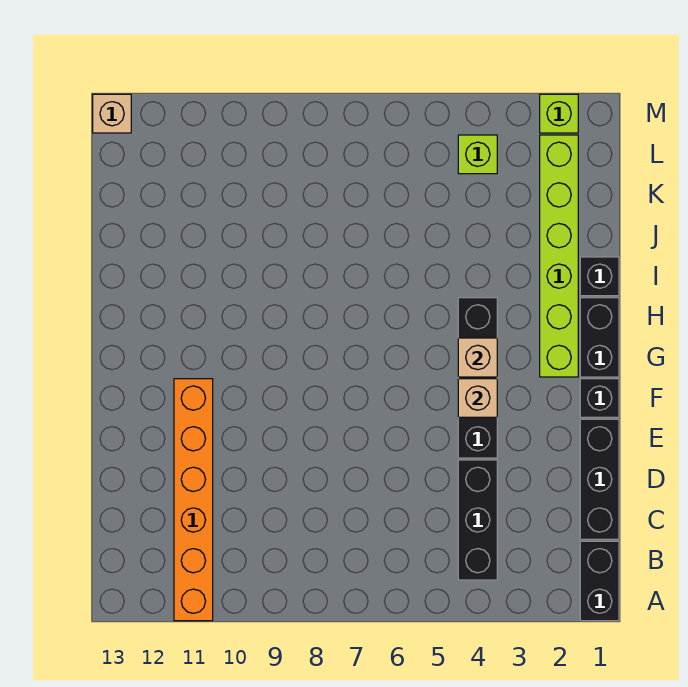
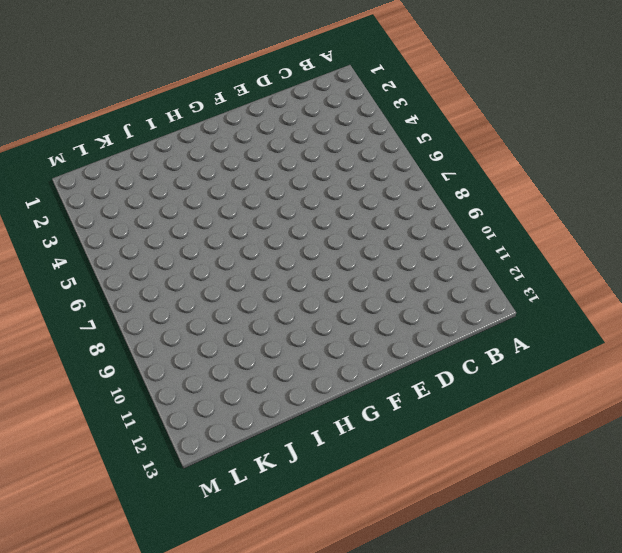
none -> black brick A1:B1 level 1
none -> orange brick A11:F11 level 1
none -> black brick B4:D4 level 1

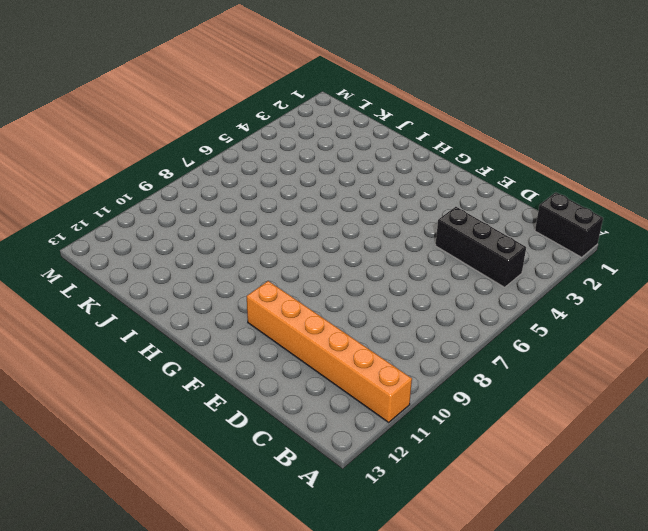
none -> black brick C1:E1 level 1
none -> black brick E4:H4 level 1
none -> black brick F1 level 1

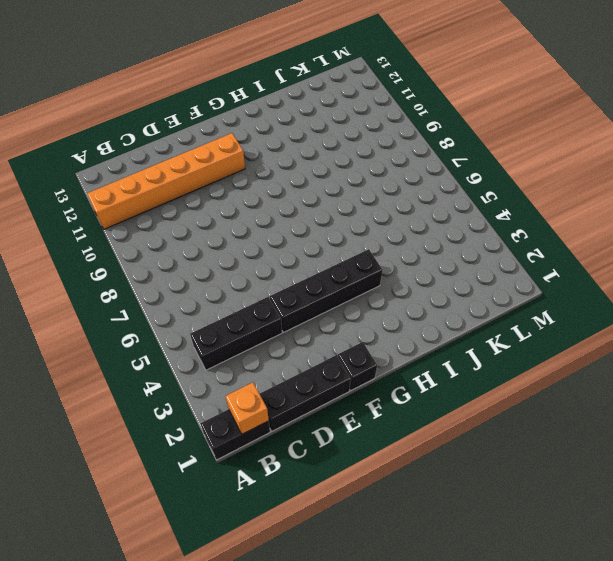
orange brick B1 level 2 -> none
none -> black brick G1:H1 level 1
none -> lime brick G2:L2 level 1
none -> black brick I1 level 1

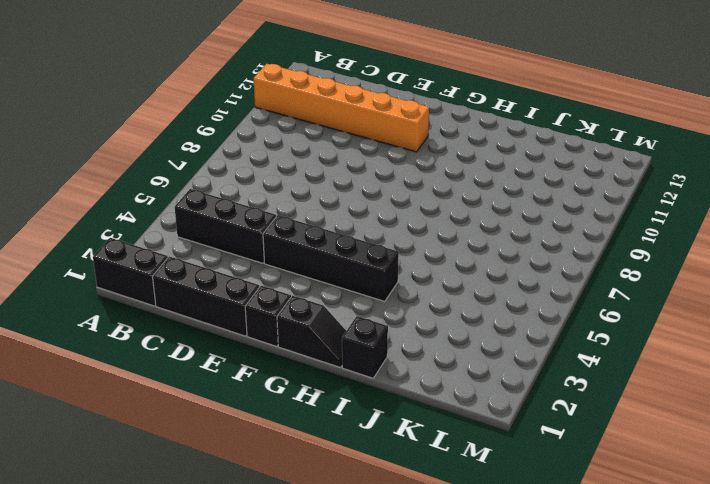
black slope G1:H1 level 1 top G -> black brick G1:H1 level 1
none -> lime brick G2:L2 level 1
none -> lime brick L4 level 1
none -> lime brick M2 level 1

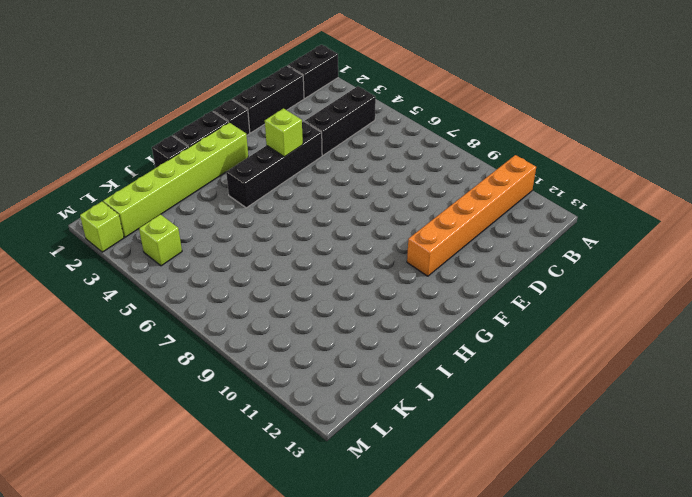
lime brick F4 level 2 -> tan brick F4 level 2
none -> tan brick M13 level 1
none -> tan brick G4 level 2

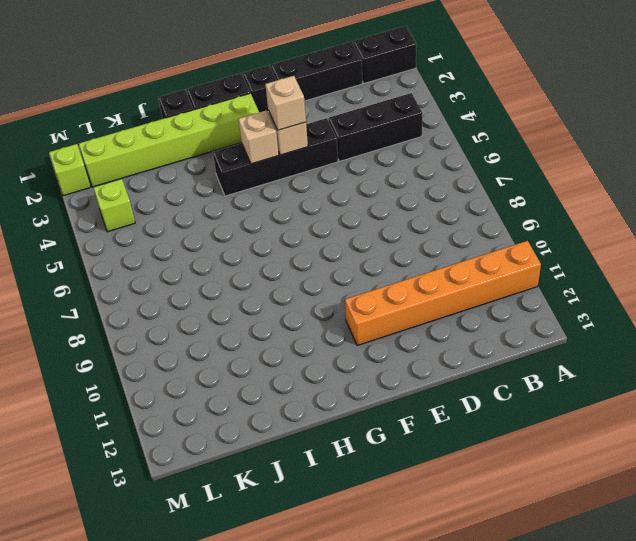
tan brick F4 level 3 -> tan brick M13 level 1

